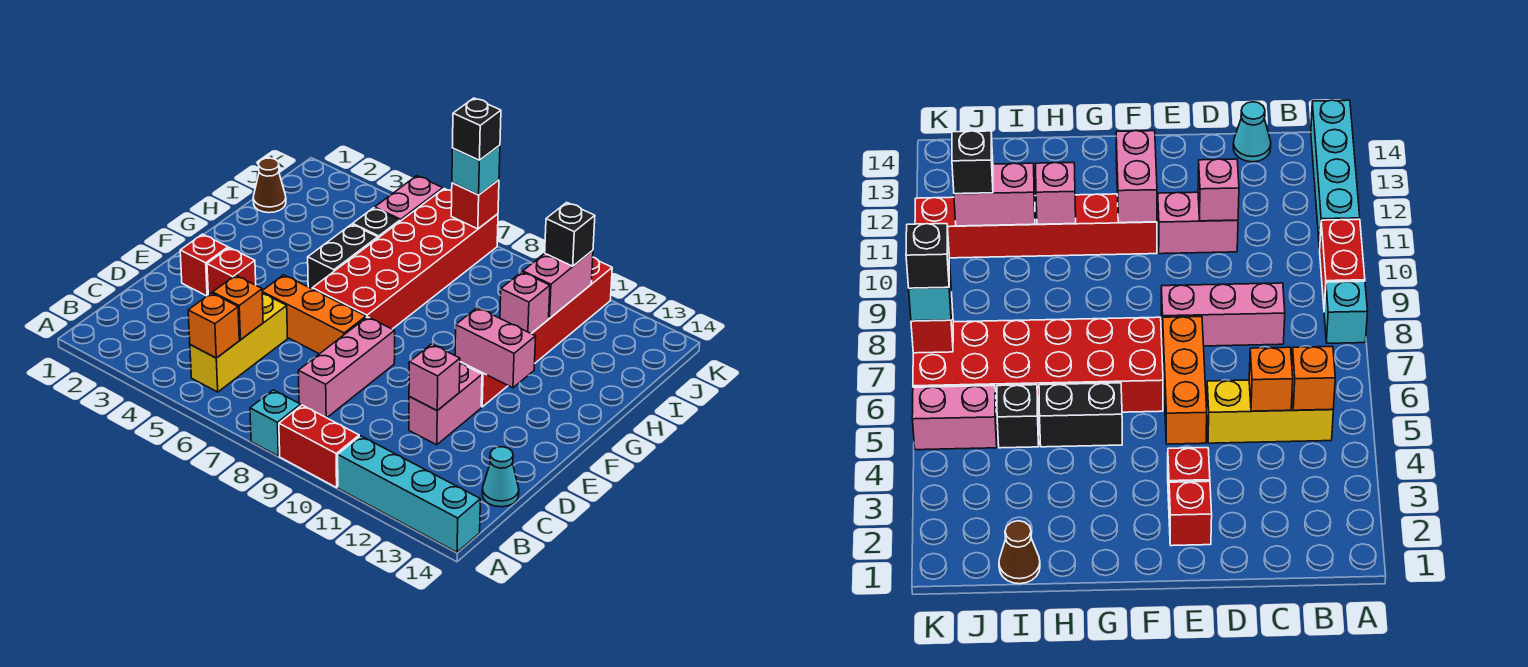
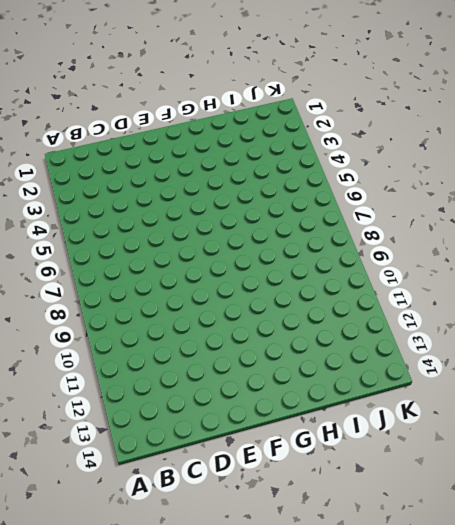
none -> cyan brick A8 level 1
none -> red brick A9:A10 level 1
none -> cyan brick A11:A14 level 1

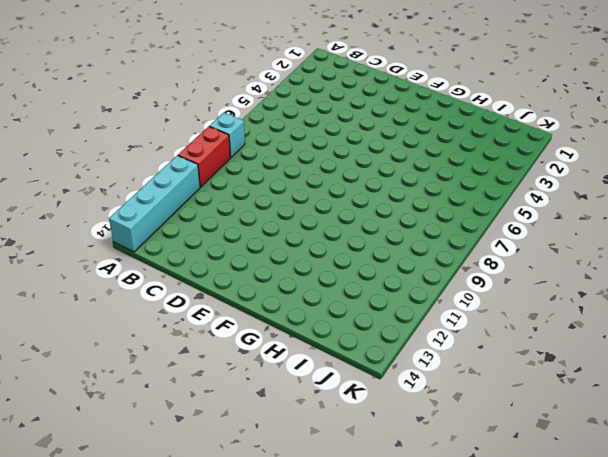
none -> yellow brick B5:D5 level 1
none -> pink brick C8:E8 level 1
none -> cyan cone C14 level 1

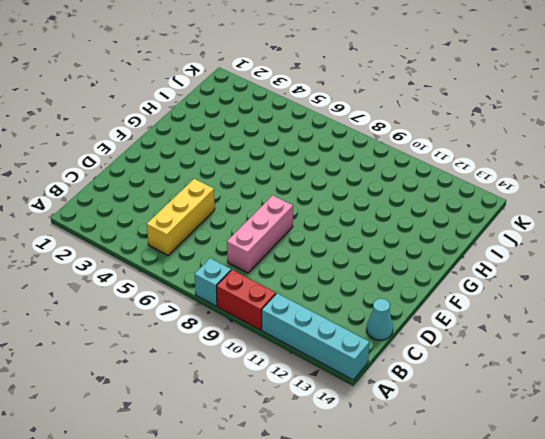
none -> pink brick D11:E11 level 1
none -> red brick E2 level 1
none -> red brick E3 level 1

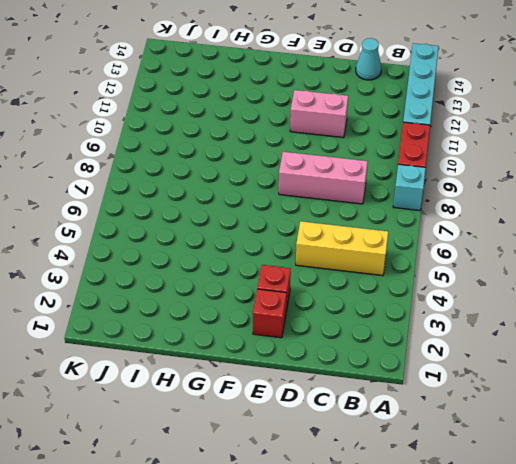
none -> orange brick E5:E7 level 1
none -> red brick F6:K7 level 1
none -> red brick F11:K11 level 1

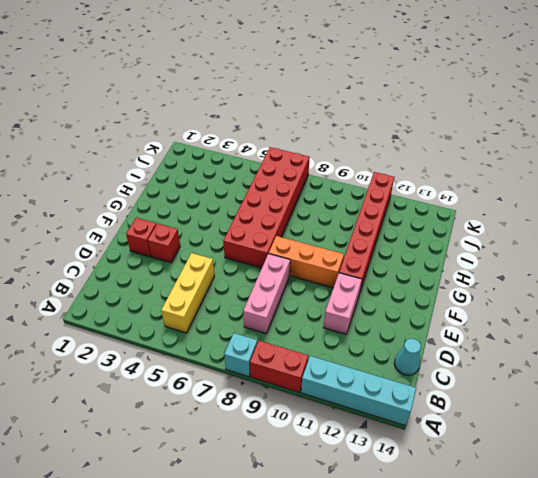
orange brick F8:F10 level 1 -> orange brick E5:E7 level 1
none -> black brick G5:H5 level 1
none -> brown cone I1 level 1
none -> black brick I5 level 1

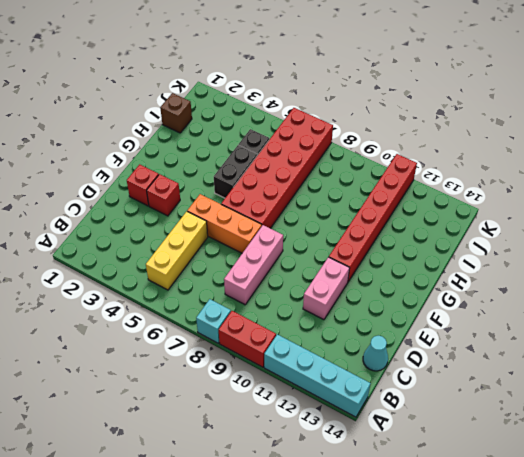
brown brick I1 level 1 -> brown cone I1 level 1
none -> pink brick J5:K5 level 1
none -> orange brick B5 level 2
none -> orange brick C5 level 2

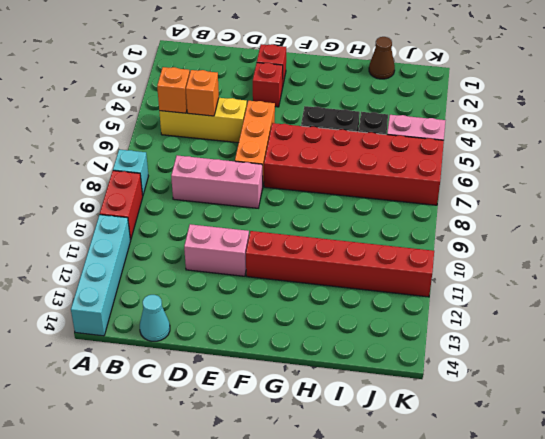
none -> pink brick D11 level 2
none -> pink brick F11:F12 level 2
none -> pink brick H11 level 2

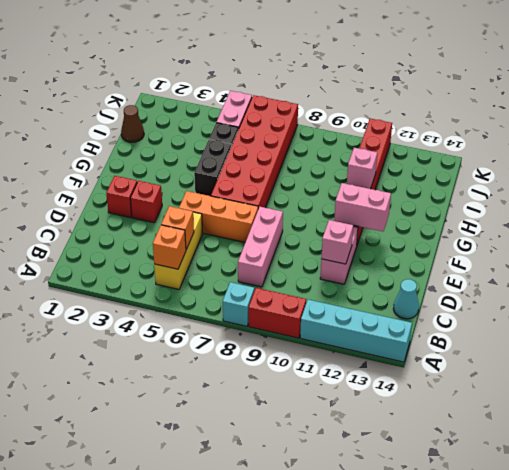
none -> pink brick I11:J11 level 2
none -> red brick K7 level 2
none -> black brick J11 level 3

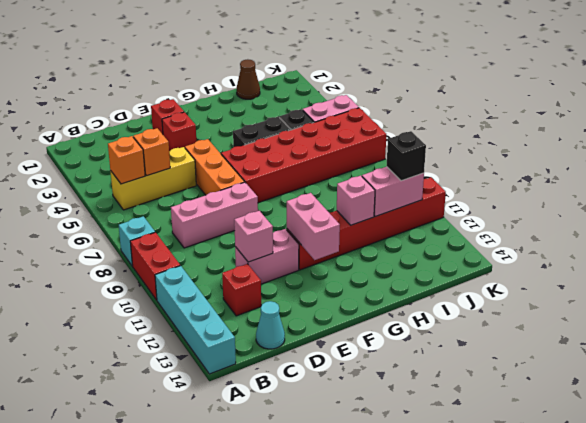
red brick C12 level 1 -> red brick K7 level 2
none -> cyan brick K7 level 3
none -> black brick K7 level 4

